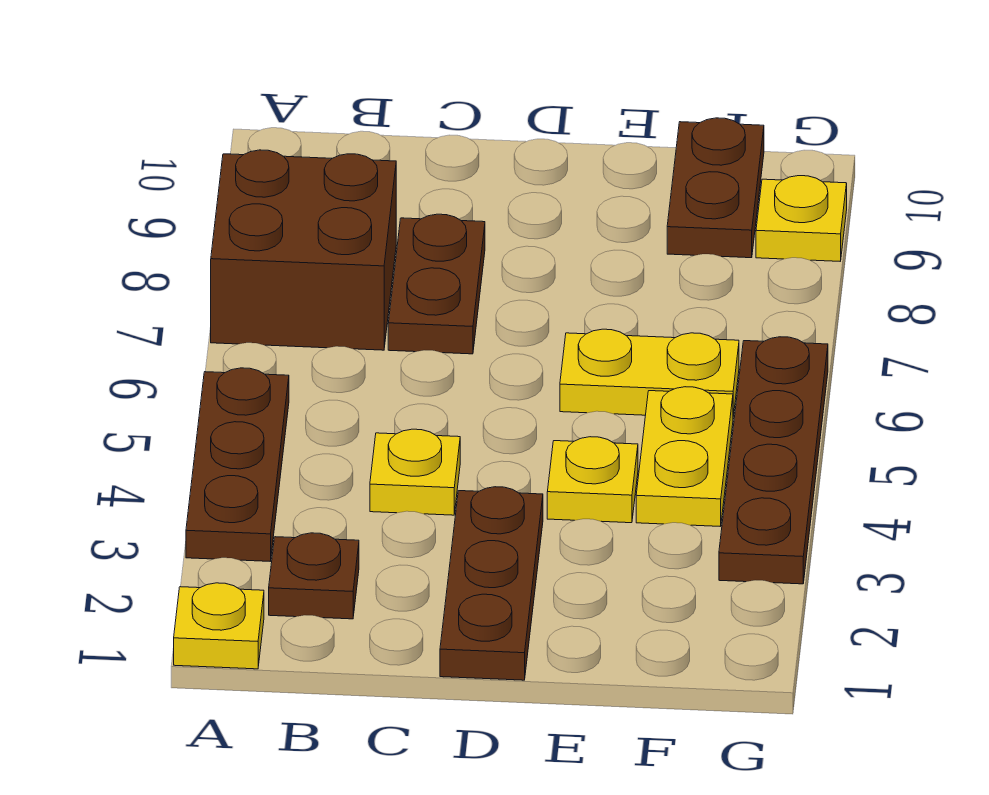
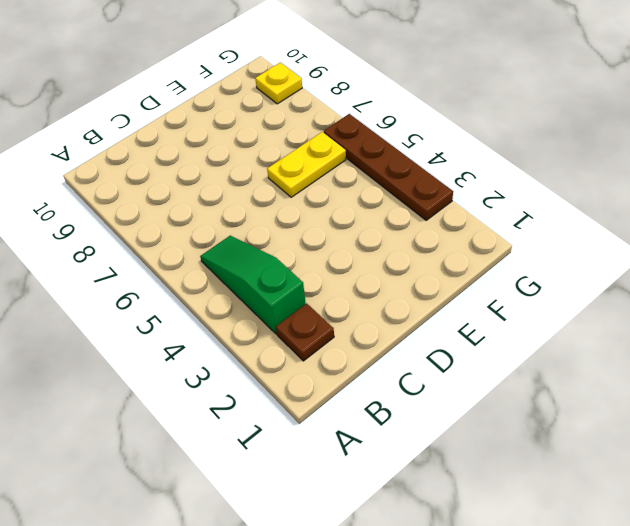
green slope B3:B5 level 1 top 3 -> none
none -> yellow plate A1 level 1
none -> brown plate A3:A5 level 1
none -> brown brick A7:B8 level 1

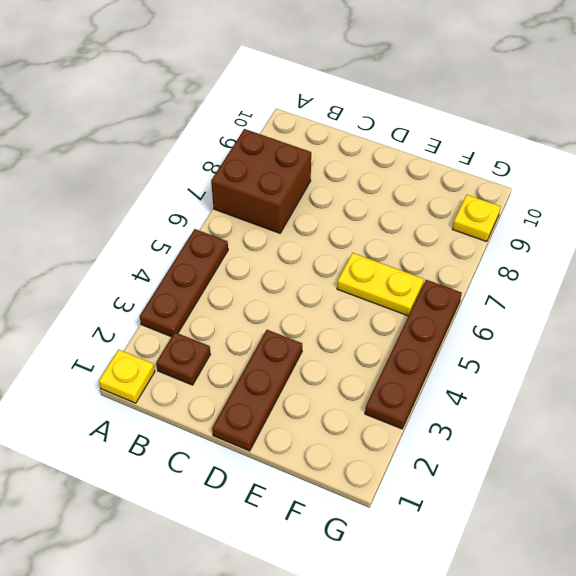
none -> yellow plate C4 level 1
none -> brown plate C7:C8 level 1
none -> yellow plate E4 level 1

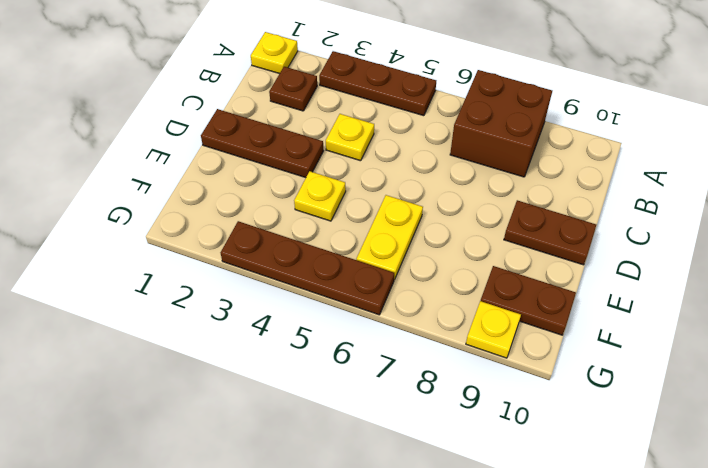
brown plate D9:D10 level 1 -> brown plate C7:C8 level 1
none -> yellow plate F4:F5 level 1

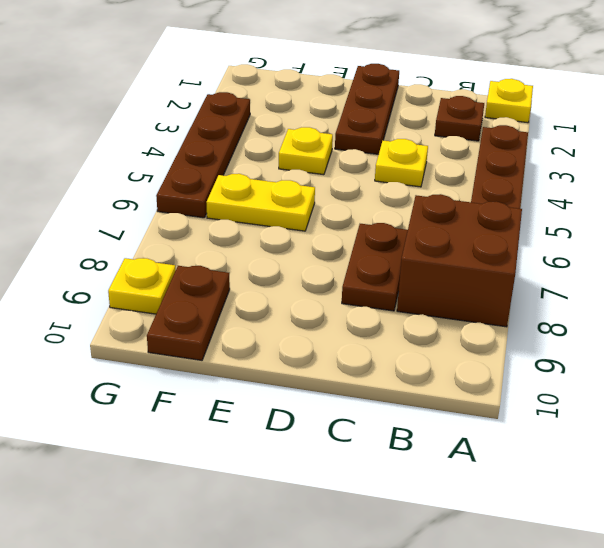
none -> yellow plate F4:F5 level 1

